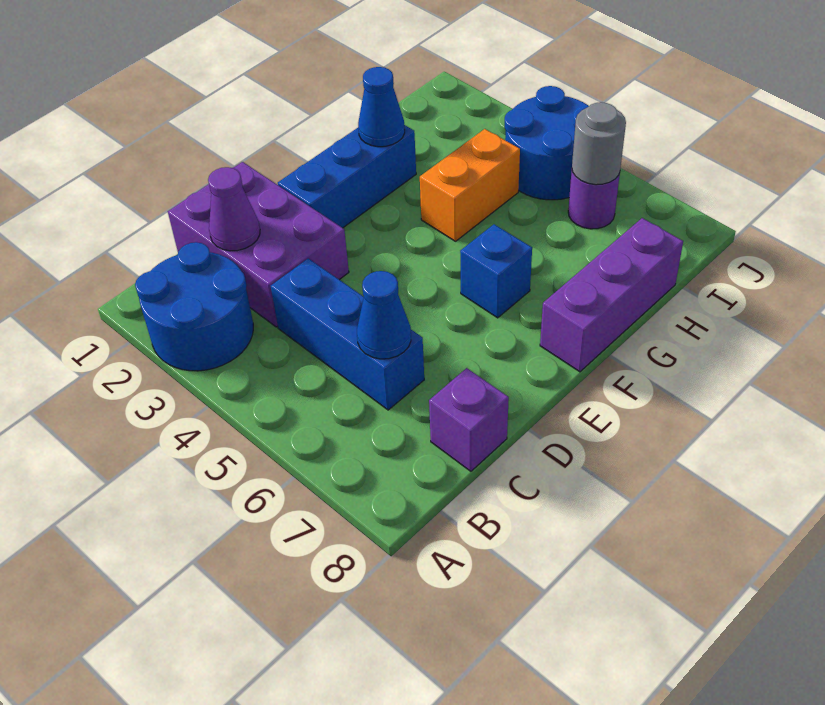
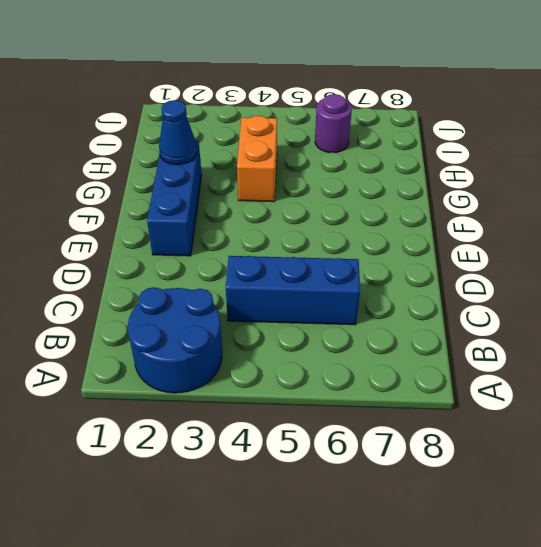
none -> purple brick C1:D3 level 1
none -> purple brick C8 level 1
none -> blue brick F6 level 1

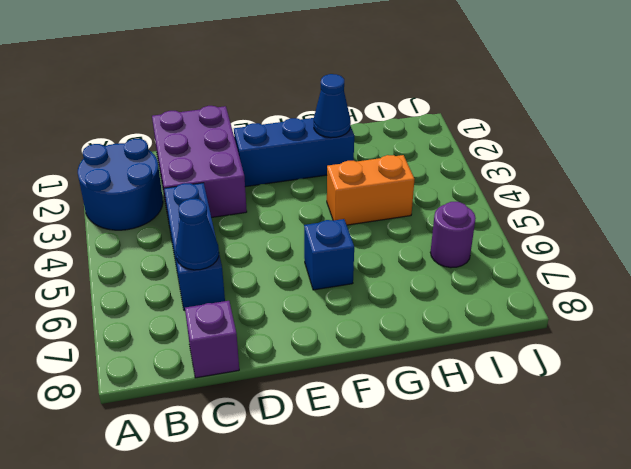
none -> purple brick F8:H8 level 1
none -> blue round brick I4:J5 level 1
none -> purple cone C2 level 2

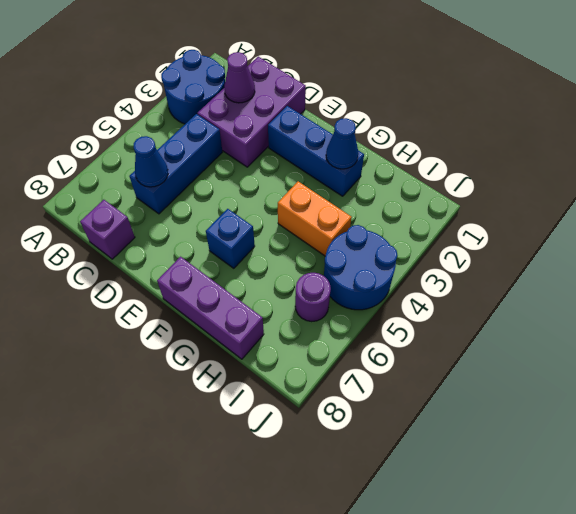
none -> grey round brick I6 level 2

